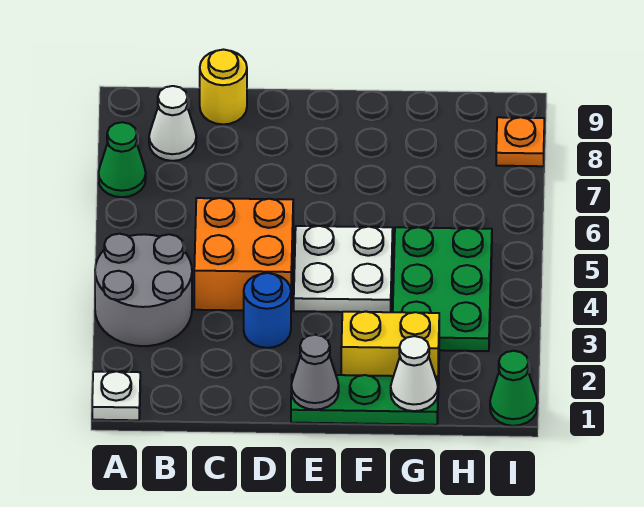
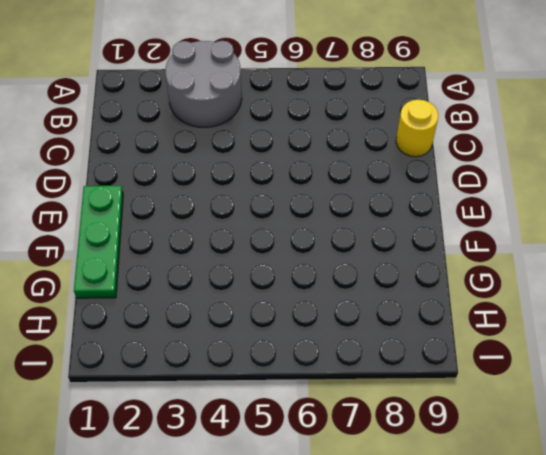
none -> white plate A1 level 1
none -> green cone A7 level 1
none -> white cone B8 level 1

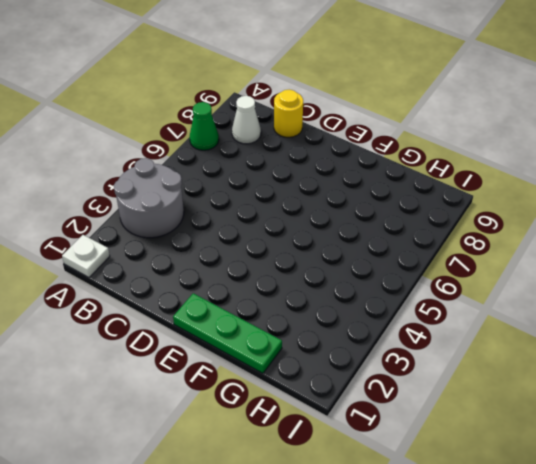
none -> orange brick C4:D5 level 1
none -> blue round brick D3 level 1
none -> white plate E4:F5 level 1

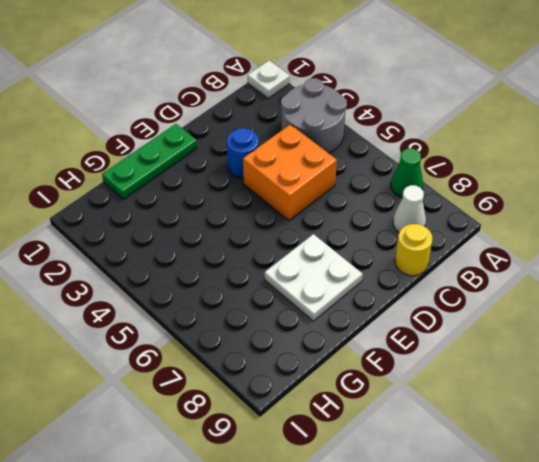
white plate E7:F8 level 1 -> white plate E4:F5 level 1
none -> yellow brick F2:G2 level 1
none -> green plate G3:H5 level 1
none -> green cone I1 level 1

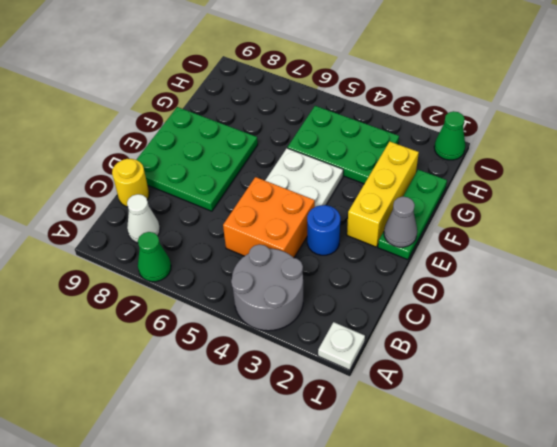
green plate D7:F9 level 1 -> none
yellow brick E2:G2 level 1 -> yellow brick F2:G2 level 1
none -> orange plate I8 level 1
none -> white cone G1 level 2

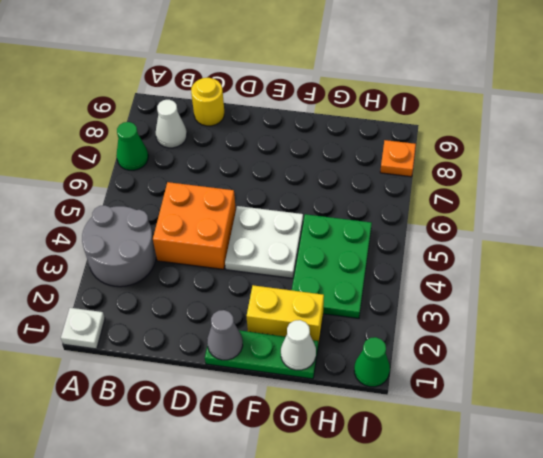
none -> blue round brick D3 level 1

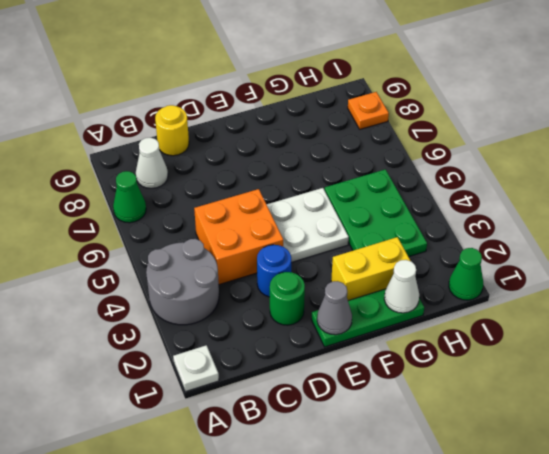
green round brick D2 level 1 -> none

